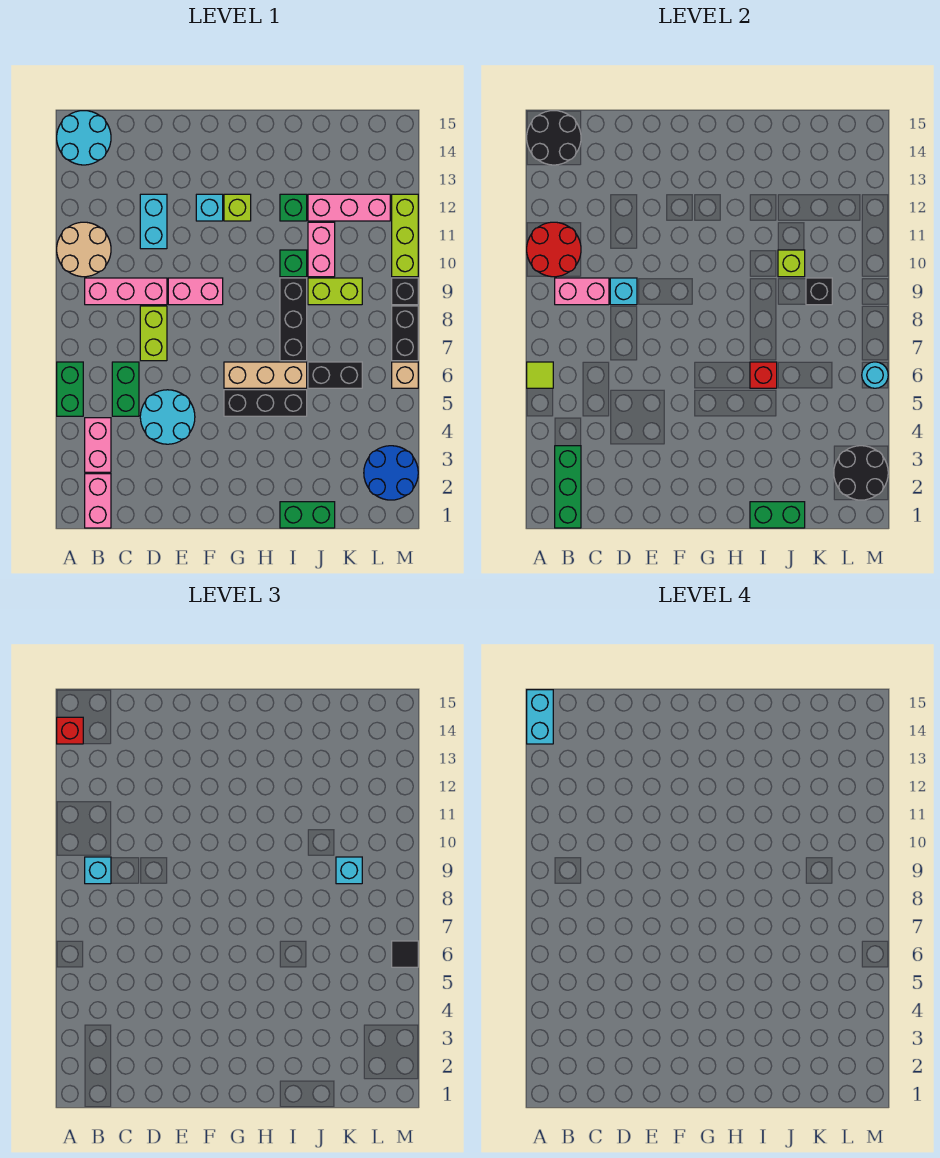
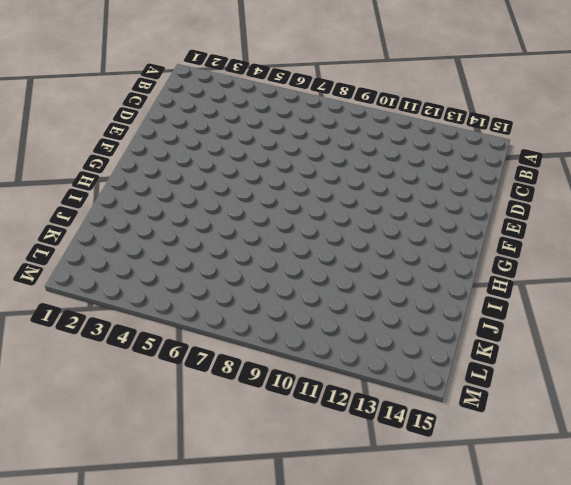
none -> green brick A5:A6 level 1
none -> tan round brick A10:B11 level 1
none -> cyan round brick A14:B15 level 1
none -> pink brick B1:B2 level 1

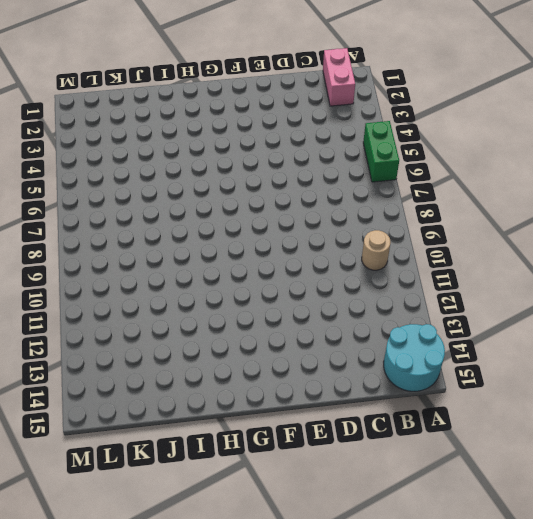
tan round brick B10 level 1 -> tan round brick A10:B11 level 1
none -> pink brick B3:B4 level 1
none -> pink brick B9:D9 level 1
none -> green brick C5:C6 level 1
none -> cyan round brick D4:E5 level 1

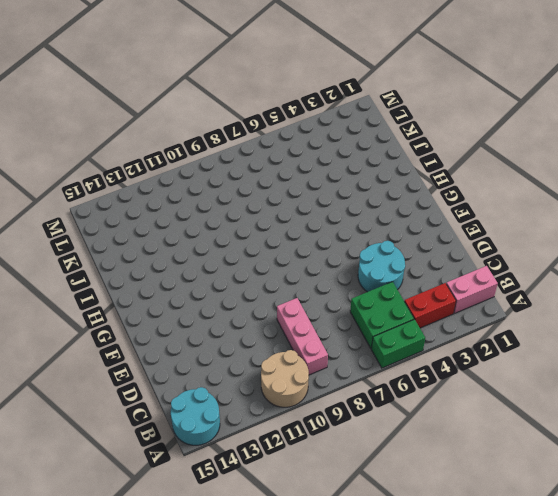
red brick B3:B4 level 1 -> pink brick B3:B4 level 1
green brick B5:C6 level 1 -> green brick C5:C6 level 1
none -> lime brick D7:D8 level 1
none -> cyan brick D11:D12 level 1
none -> pink brick E9:F9 level 1
none -> cyan brick F12 level 1

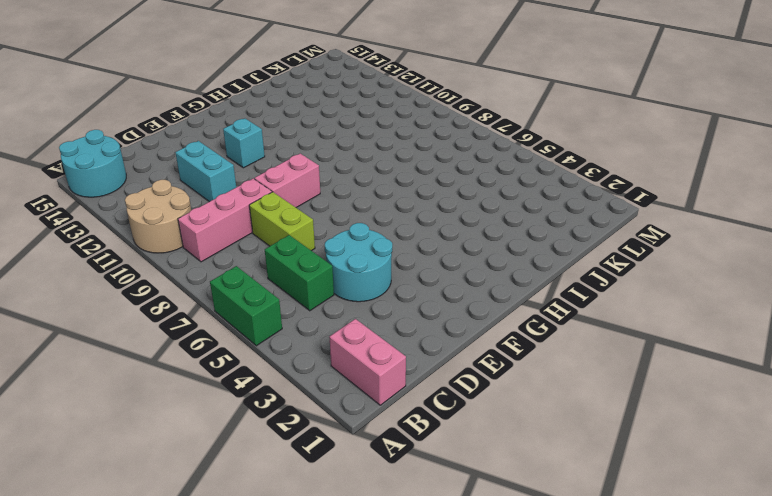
none -> pink brick B3:B4 level 1
none -> black brick G5:I5 level 1
none -> tan brick G6:I6 level 1
none -> lime brick G12 level 1

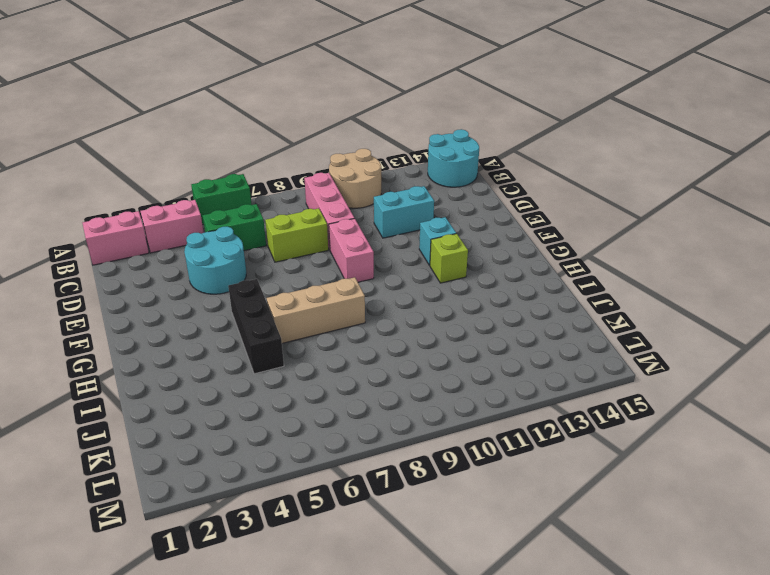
tan brick H6:H8 level 1 -> tan brick G6:I6 level 1
none -> green brick I1:J1 level 1
none -> black brick I7:I9 level 1
none -> green brick I10 level 1
none -> green brick I12 level 1

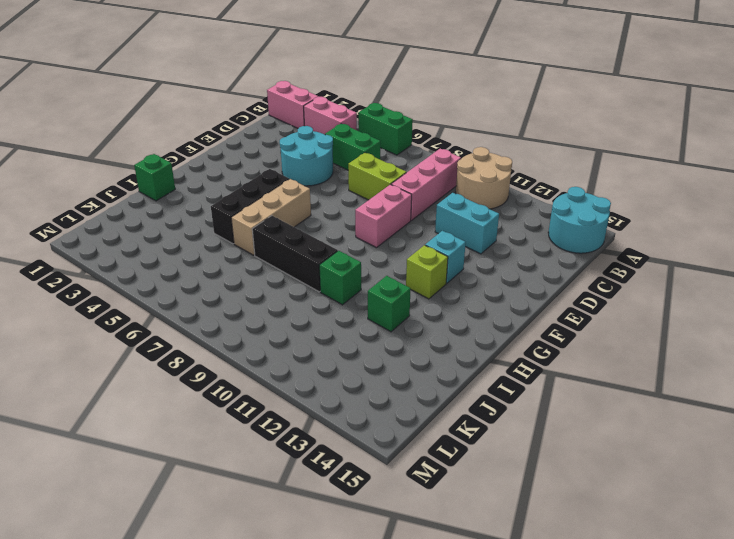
green brick I1 level 1 -> green brick I1:J1 level 1
none -> black brick J6:K6 level 1
none -> lime brick J9:K9 level 1
none -> pink brick J10:J11 level 1
none -> pink brick J12:L12 level 1

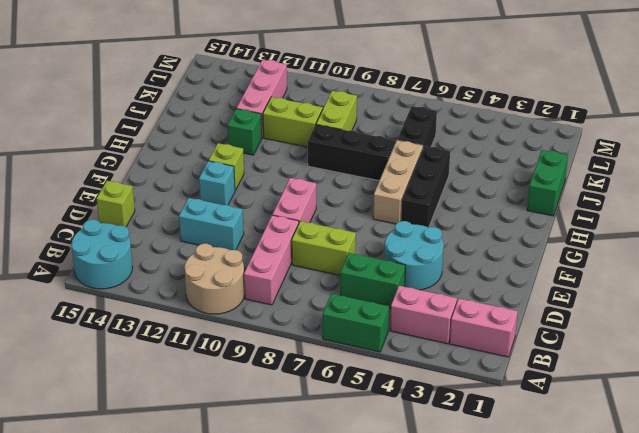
lime brick D15 level 1 -> lime brick J10 level 2
lime brick J10:J11 level 1 -> pink brick J10:J11 level 1
none -> green brick I10 level 1
none -> blue round brick L2:M3 level 1
none -> tan brick M6 level 1
none -> black brick M7:M8 level 1

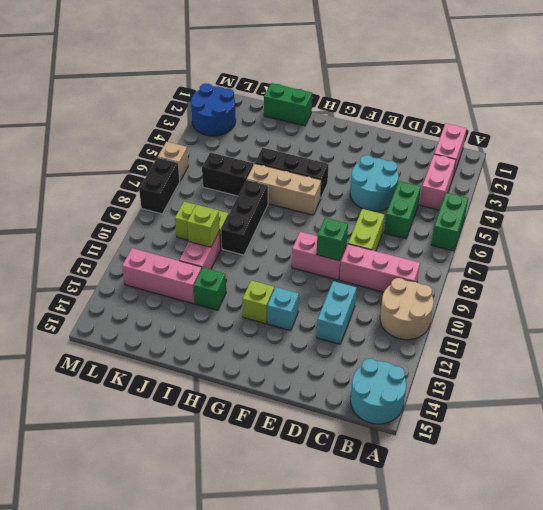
green brick E9 level 2 -> green brick I10 level 1
none -> black brick M9 level 1
none -> lime brick M10:M12 level 1
none -> lime tile A6 level 2
none -> red round brick A10:B11 level 2

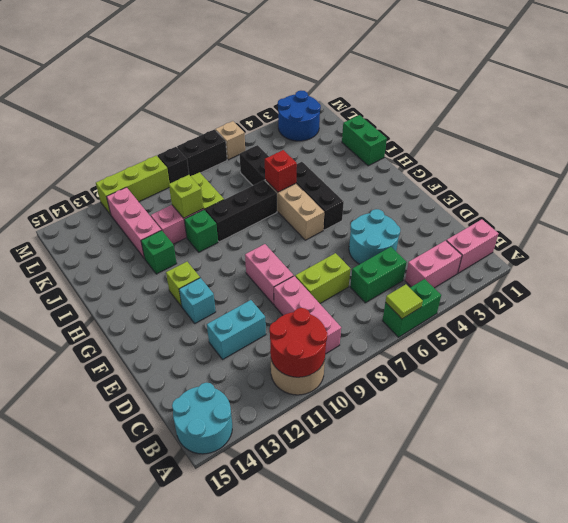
none -> black round brick A14:B15 level 2
none -> green brick B1:B3 level 2
none -> pink brick B9:C9 level 2
none -> cyan brick D9 level 2

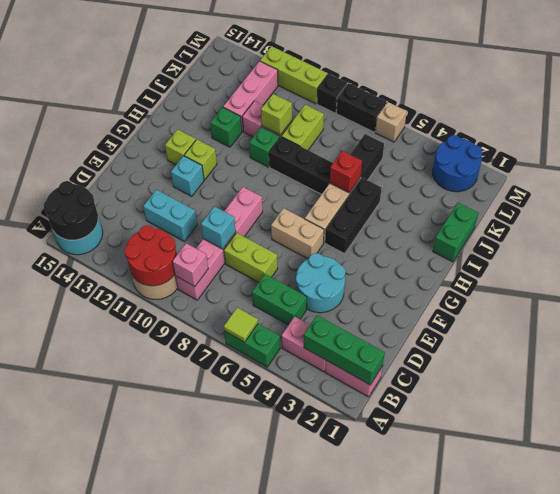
pink brick B9 level 2 -> pink brick B9:C9 level 2
tan brick F6:F7 level 1 -> none
lime brick G13 level 1 -> none
none -> green brick I1:J1 level 2
none -> black brick K9 level 2
none -> black round brick L2:M3 level 2
none -> cyan round brick M6 level 2

